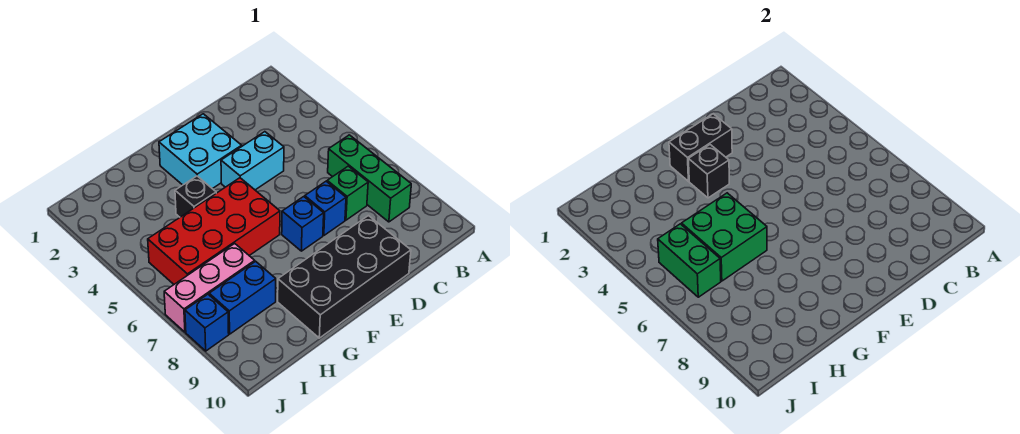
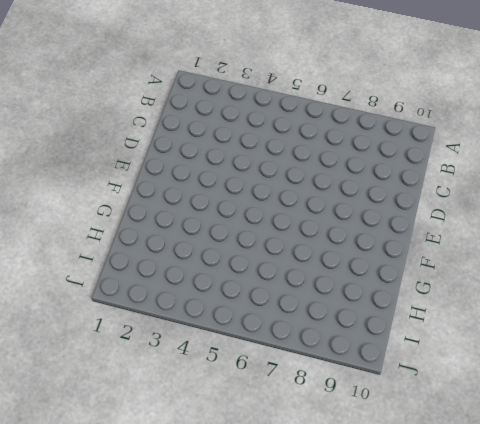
none -> green brick B6:B8 level 1
none -> green brick C7 level 1
none -> cyan brick D4:E4 level 1

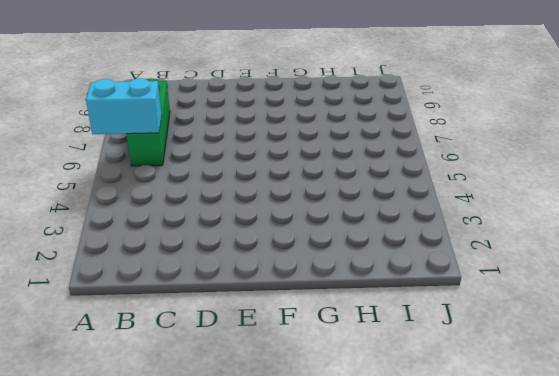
cyan brick A6:B6 level 2 -> cyan brick D4:E4 level 1
none -> green brick C7 level 1
none -> blue brick D7 level 1
none -> black brick D9:G10 level 1

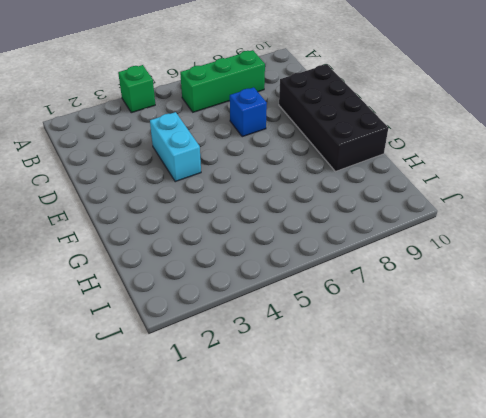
green brick A4 level 1 -> green brick C7 level 1
none -> cyan brick E2:F3 level 1
none -> blue brick E7 level 1
none -> red brick F5:I6 level 1

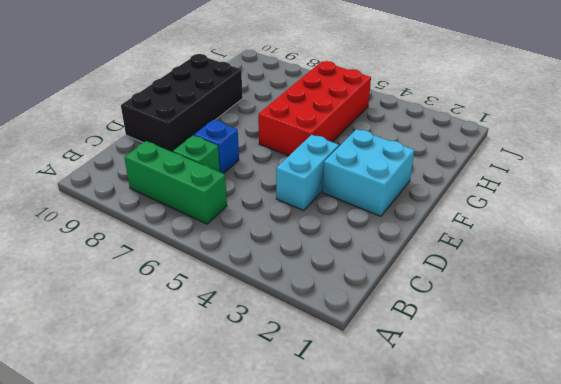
none -> blue brick E7 level 1
none -> black brick G4 level 1
none -> pink brick H7:J7 level 1

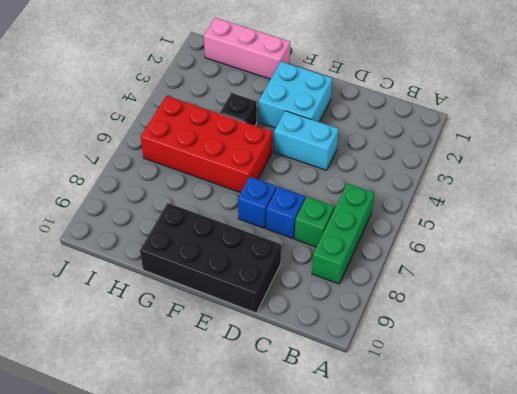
pink brick G1:I1 level 1 -> pink brick H7:J7 level 1
none -> blue brick H8:I8 level 1
none -> blue brick J8 level 1
none -> black brick E2:F2 level 2

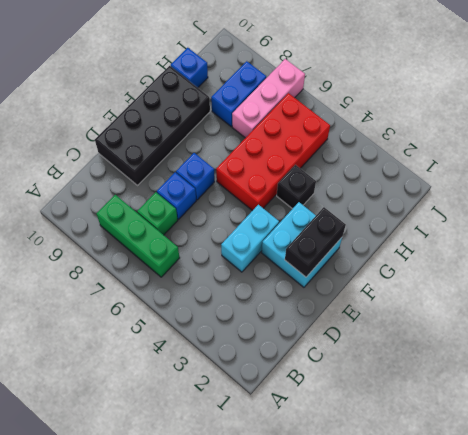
blue brick H10 level 1 -> blue brick J8 level 1
none -> black brick F3 level 2
none -> green brick G5:H6 level 2
none -> green brick I5:I6 level 2

